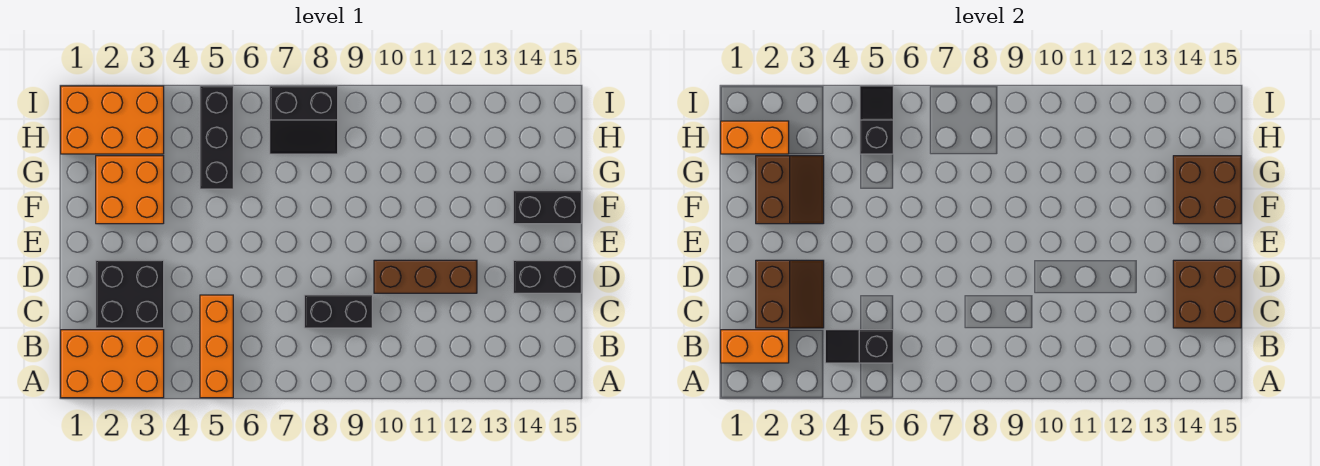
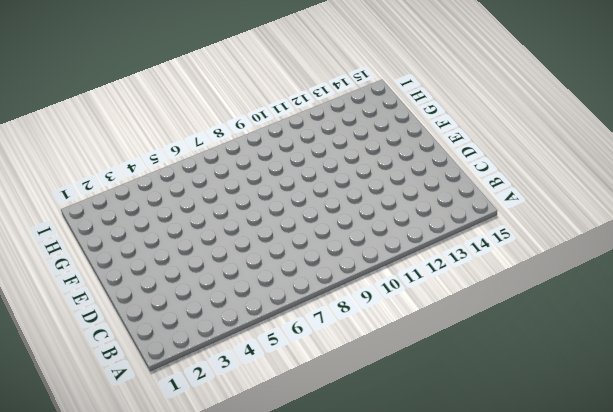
none -> orange brick A1:B3 level 1
none -> orange brick A5:C5 level 1
none -> black brick C2:D3 level 1

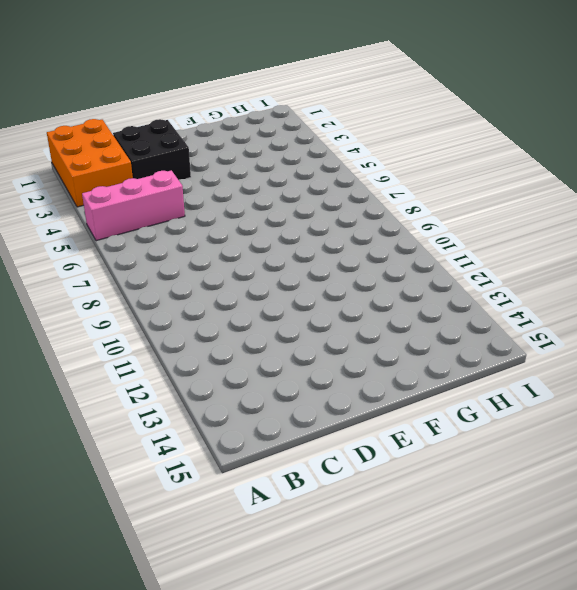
pink brick A5:C5 level 1 -> orange brick A5:C5 level 1
none -> black brick C8:C9 level 1
none -> brown brick D10:D12 level 1
none -> black brick D14:D15 level 1

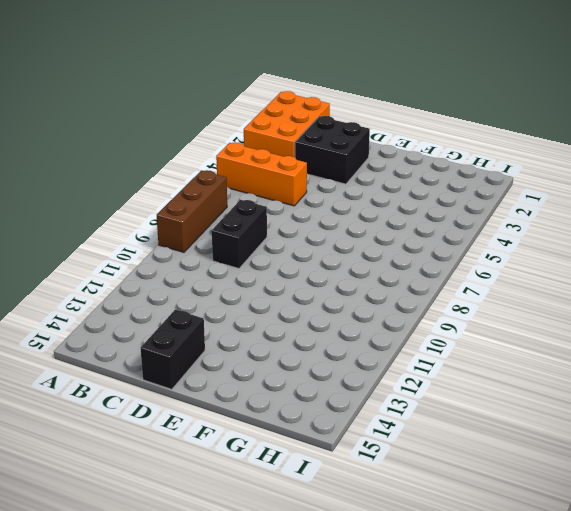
brown brick A7:A9 level 1 -> brown brick D10:D12 level 1
none -> orange brick F2:G3 level 1
none -> black brick F14:F15 level 1
none -> black brick G5:I5 level 1

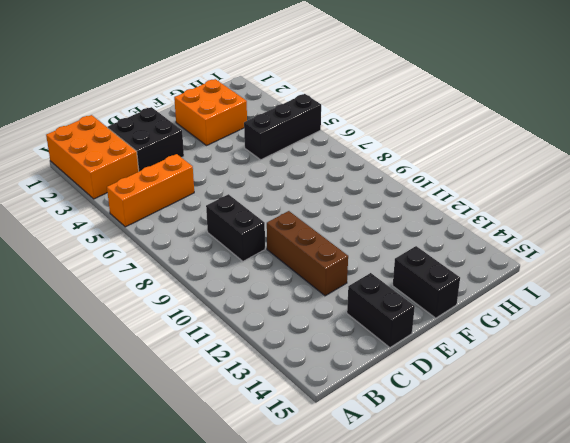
none -> orange brick H1:I3 level 1
none -> black slope H7:I8 level 1 top I
none -> orange brick B1:B2 level 2

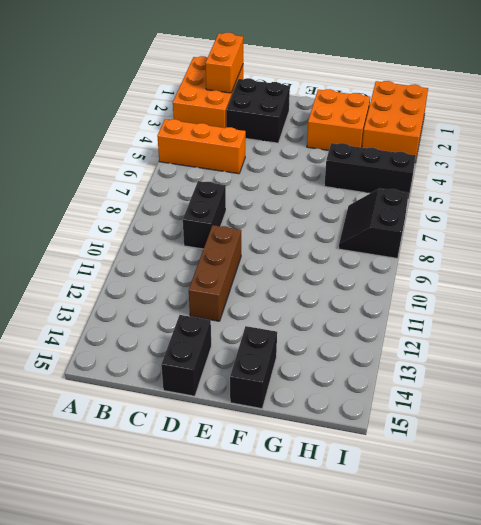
none -> black slope B4:B5 level 2 top 5
none -> brown slope C2:D3 level 2 top 2
none -> brown brick C14:D15 level 2

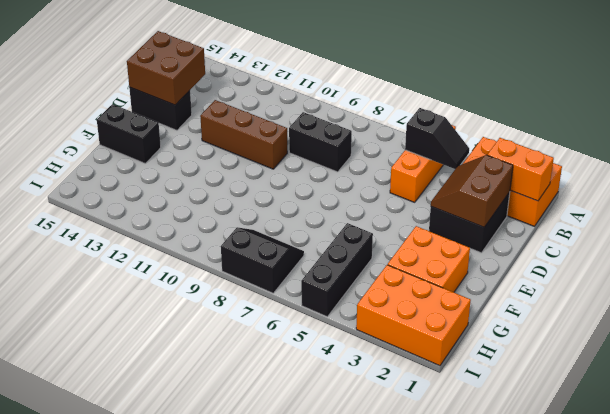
none -> brown slope F2:G3 level 2 top 2
none -> brown brick F14:G15 level 2
none -> orange brick H1:H2 level 2

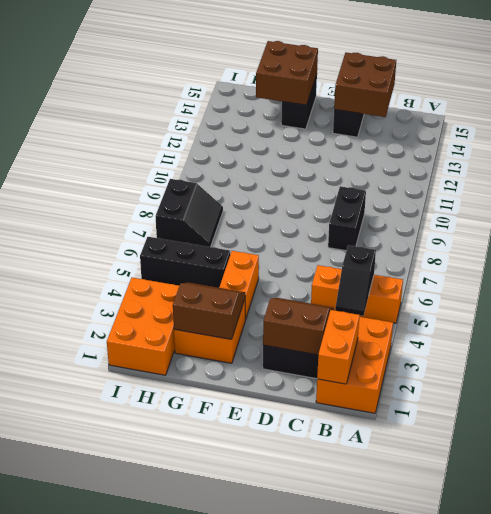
orange brick F4:F5 level 1 -> orange brick H1:H2 level 2
none -> brown brick D10:D12 level 1
none -> black slope H5:I5 level 2 top H

